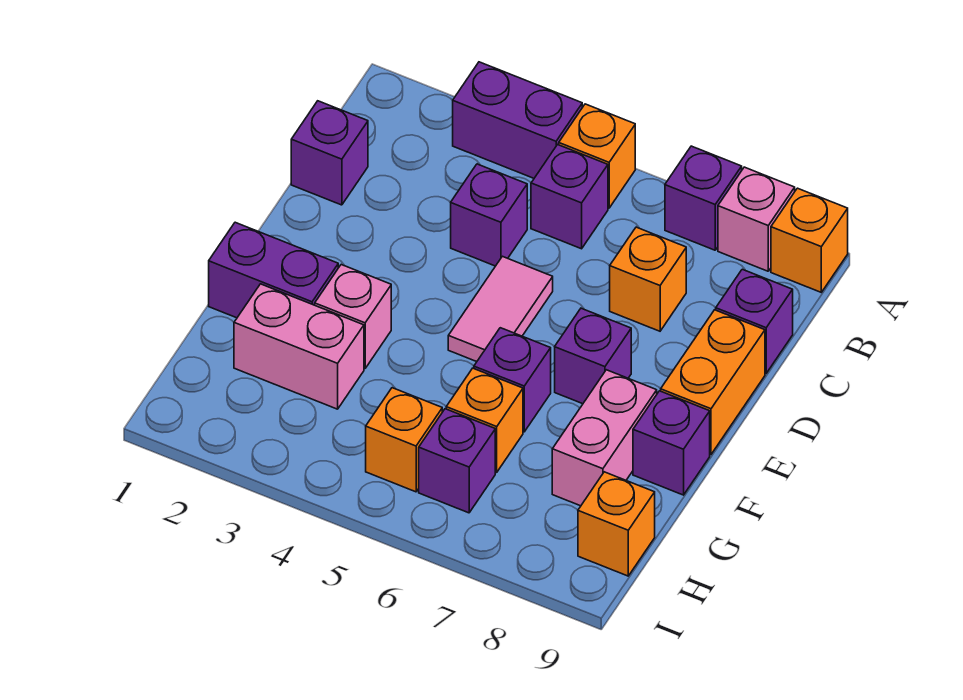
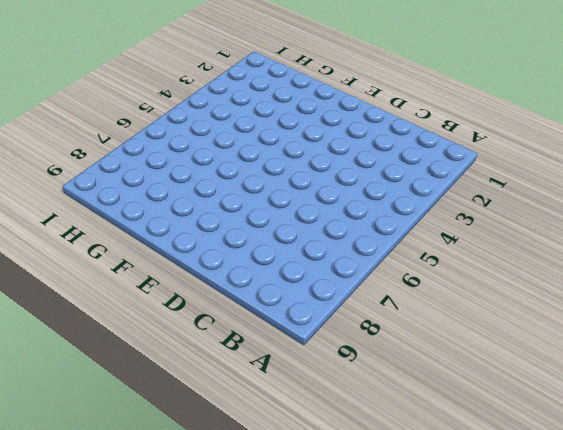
none -> purple brick A3:A4 level 1
none -> orange brick A5 level 1
none -> purple brick A7 level 1

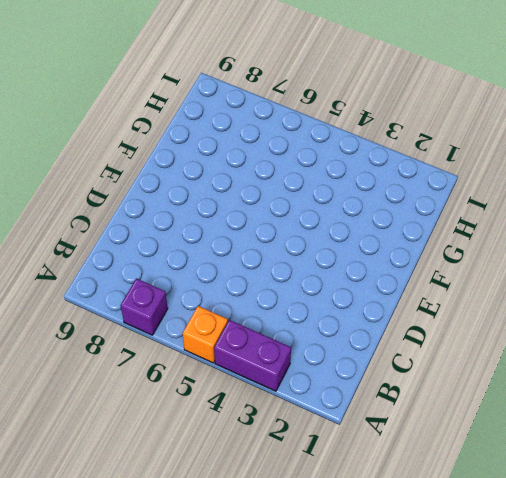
none -> pink brick A8 level 1
none -> orange brick A9 level 1
none -> purple brick B5 level 1

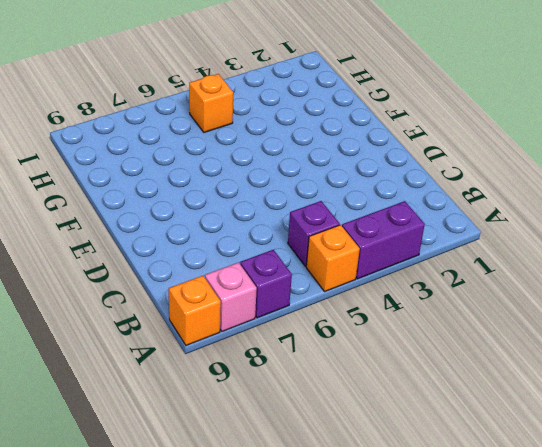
none -> purple brick C1 level 1
none -> purple brick C4 level 1
none -> orange brick C7 level 1

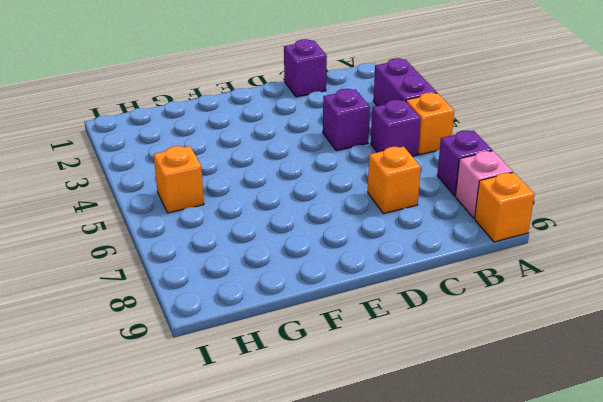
none -> purple brick C9 level 1
none -> pink tile D5:E5 level 1
none -> orange brick D9:E9 level 1

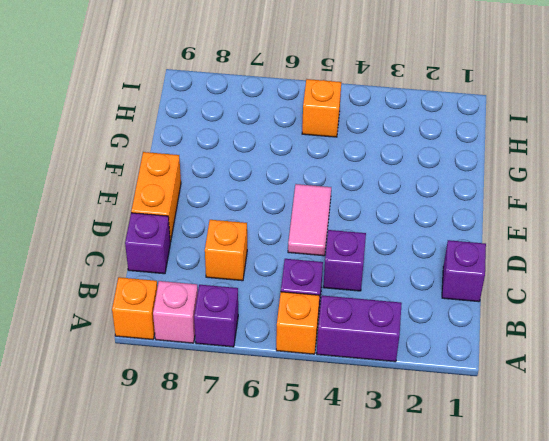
none -> purple brick E7 level 1
none -> purple brick F1:F2 level 1
none -> pink brick F3 level 1

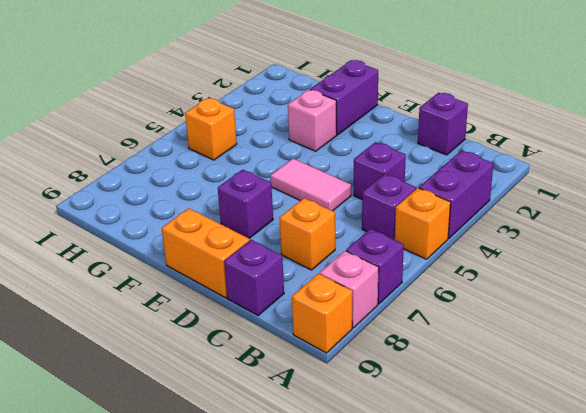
none -> purple brick F6 level 1
none -> pink brick F8:G8 level 1
none -> purple brick F9 level 1

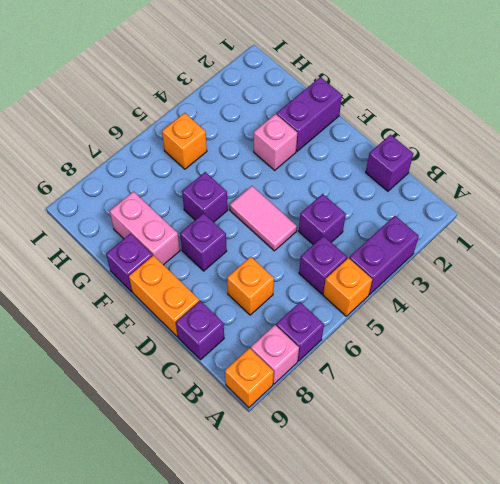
none -> pink brick G2:G3 level 1
none -> orange brick G6 level 1
none -> purple brick H6 level 1

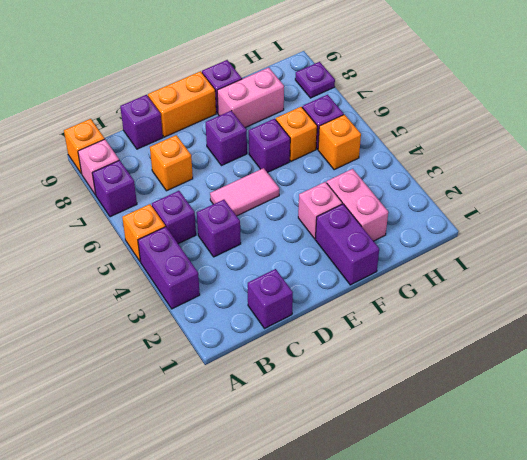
purple plate I8 level 1 -> none
none -> orange brick H9 level 1

